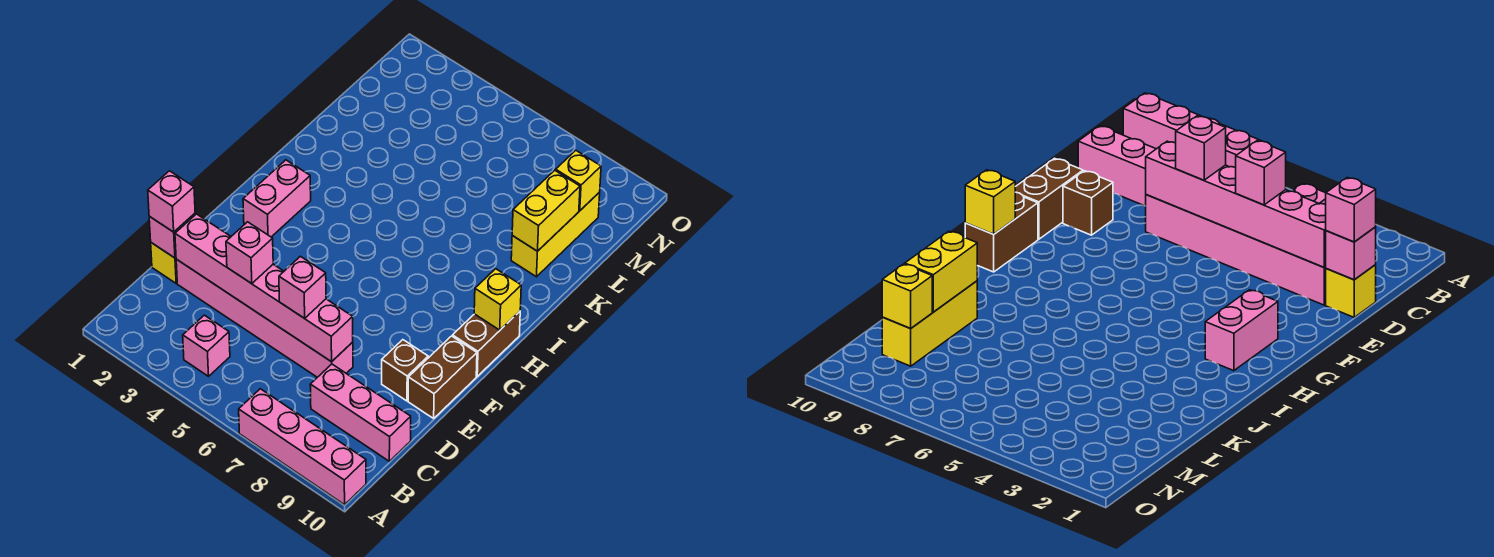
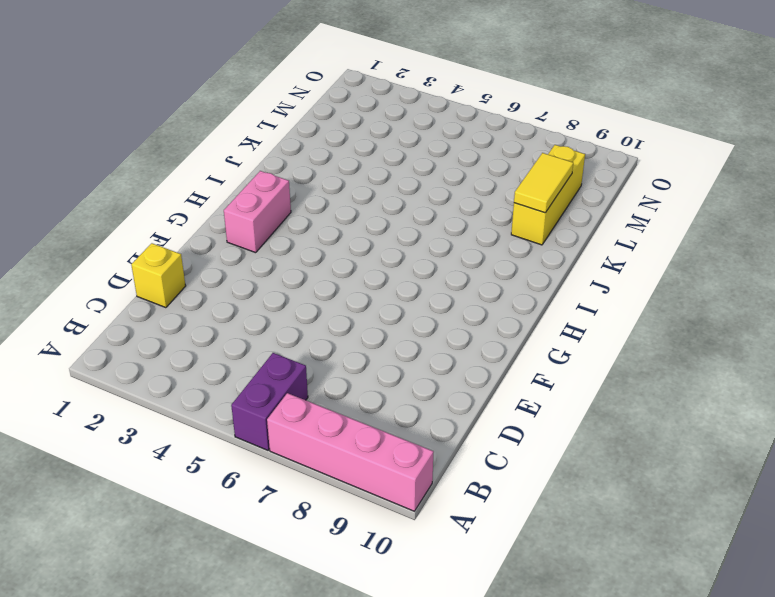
purple brick A6:B6 level 1 -> none
yellow tile K9:L9 level 2 -> yellow brick K9:L9 level 2
none -> pink brick B4 level 1
none -> pink brick C8:C10 level 1
none -> pink brick D2:D7 level 1

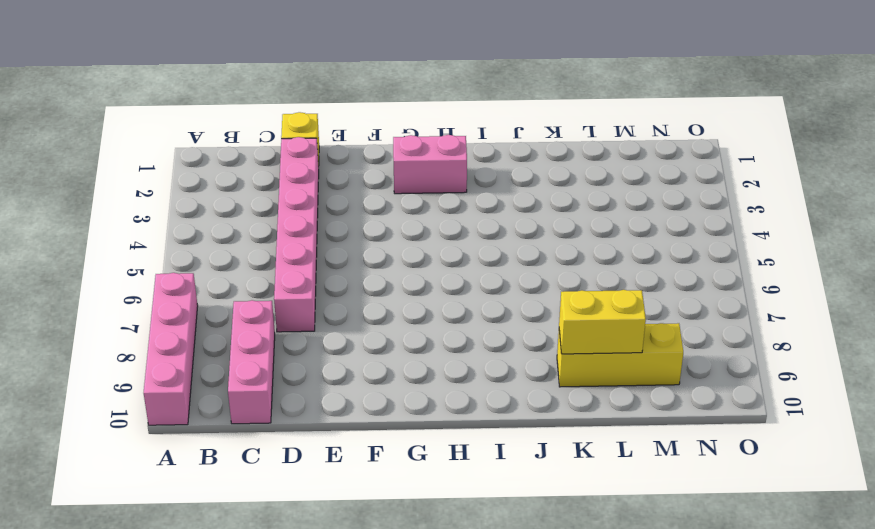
none -> pink brick B4 level 1
none -> brown brick E9 level 1
none -> brown brick E10:F10 level 1

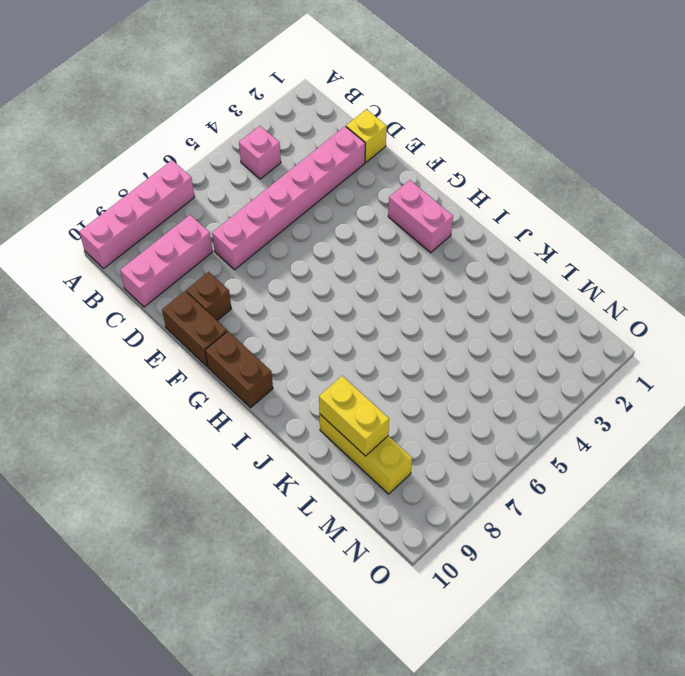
none -> pink brick D1 level 2
none -> pink brick D2:D7 level 2
none -> yellow brick H10 level 2

